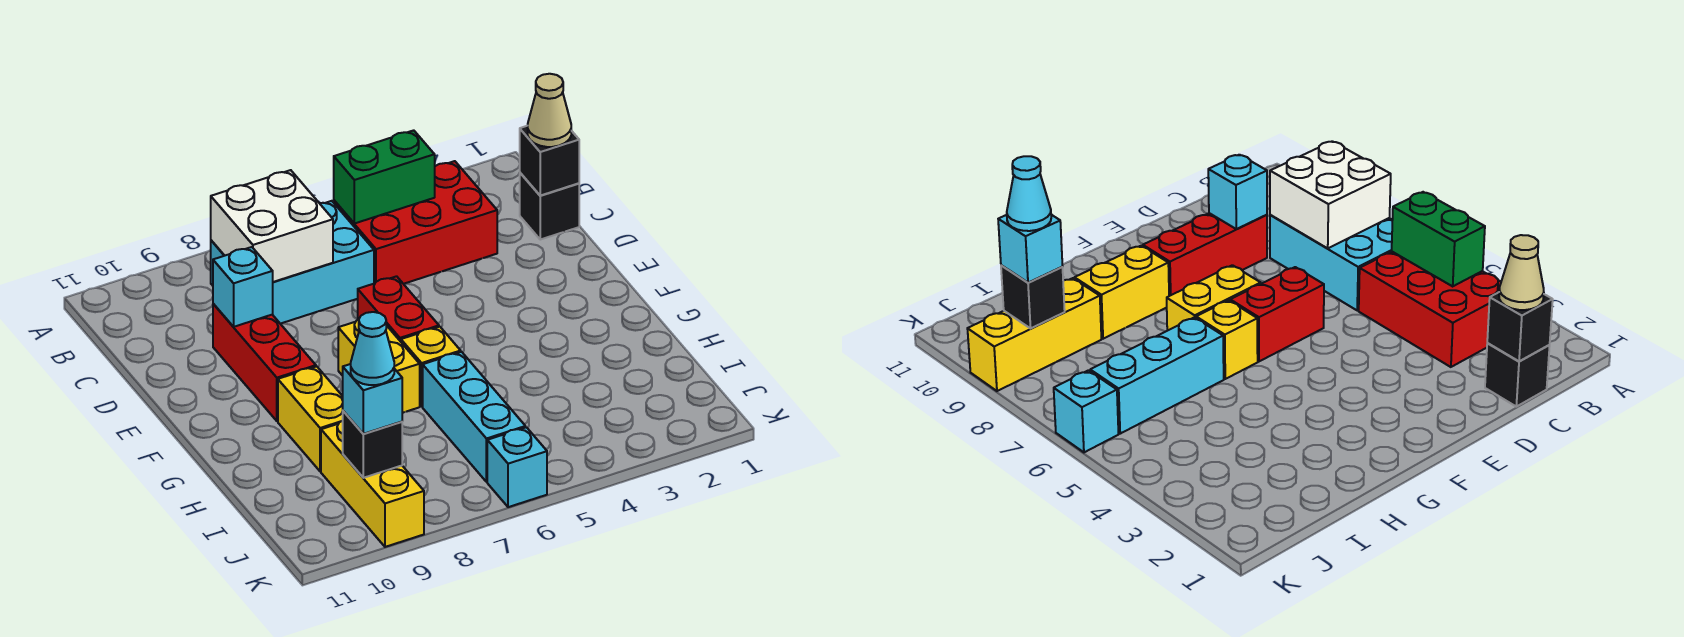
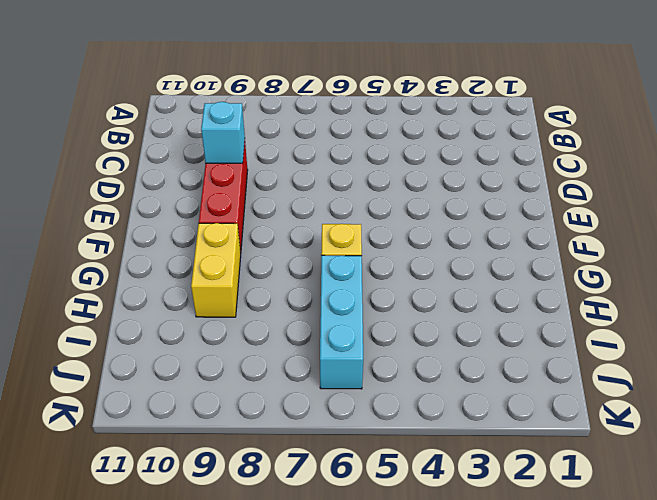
none -> red brick B3:C5 level 1
none -> cyan brick B6:C8 level 1
none -> black brick C1 level 1

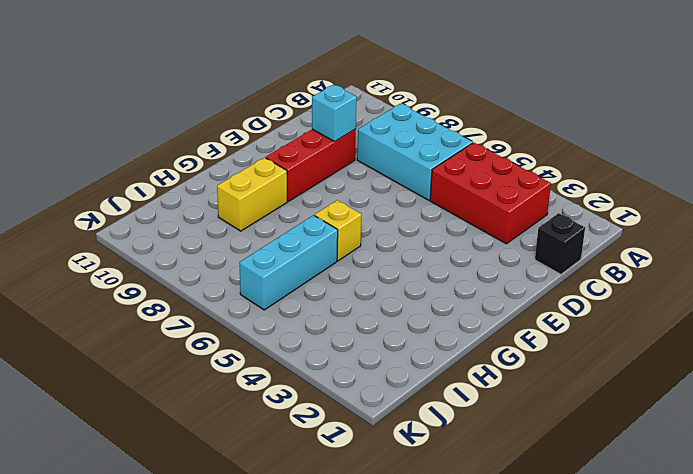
none -> red brick E6:F6 level 1
none -> yellow brick F7:G7 level 1
none -> yellow brick I9:K9 level 1

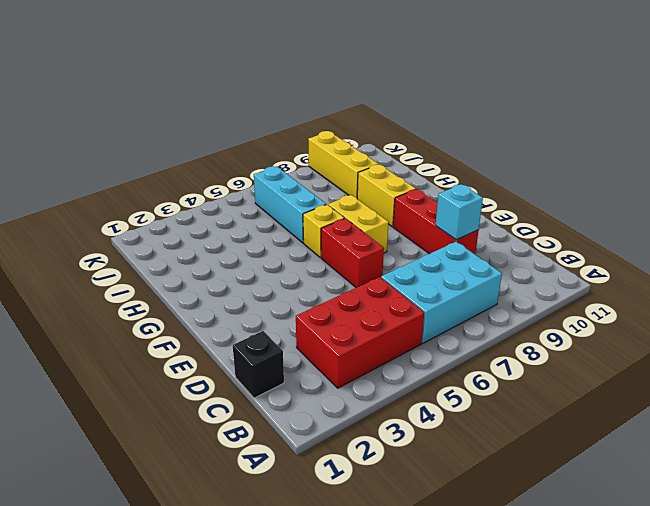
none -> cyan brick K6 level 1
none -> green brick B4:B5 level 2
none -> white brick B7:C8 level 2

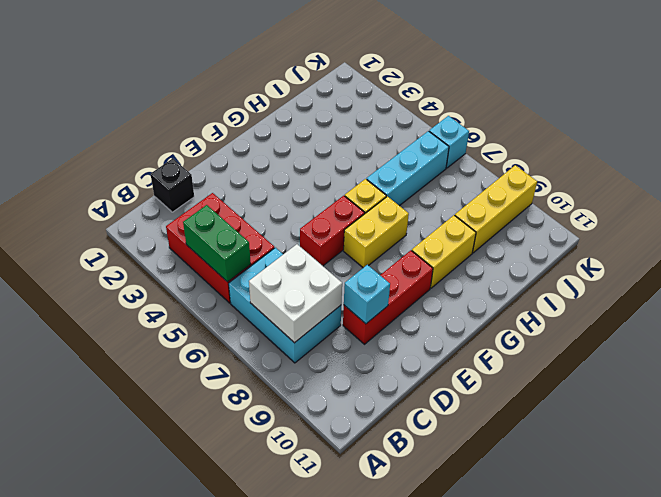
none -> black brick C1 level 2
none -> black brick J9 level 2
none -> tan cone C1 level 3

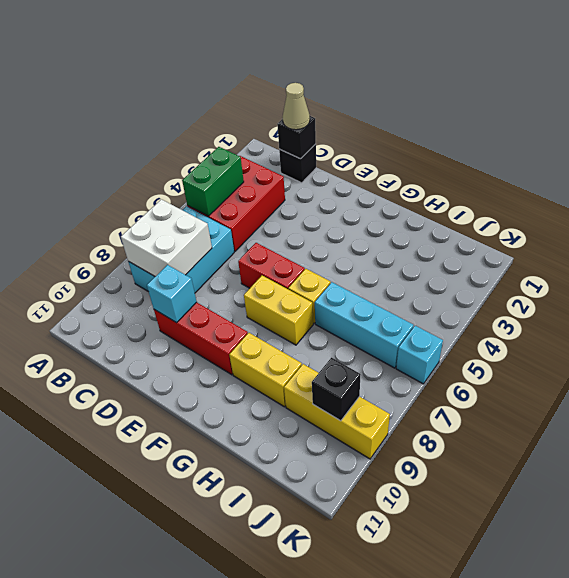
none -> cyan brick J9 level 3
none -> cyan cone J9 level 4

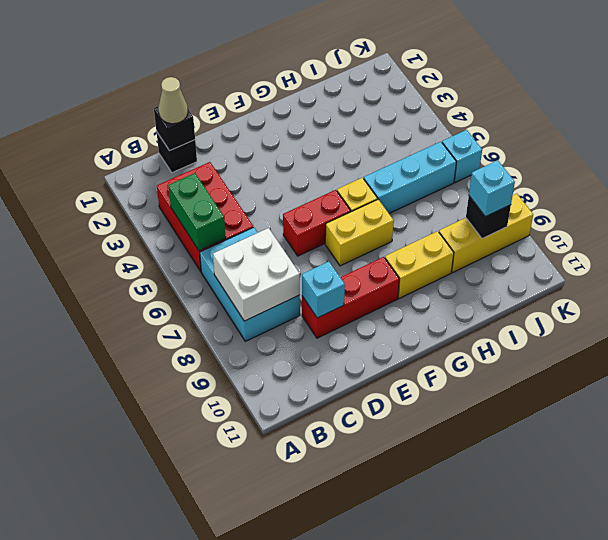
none -> cyan cone J9 level 4

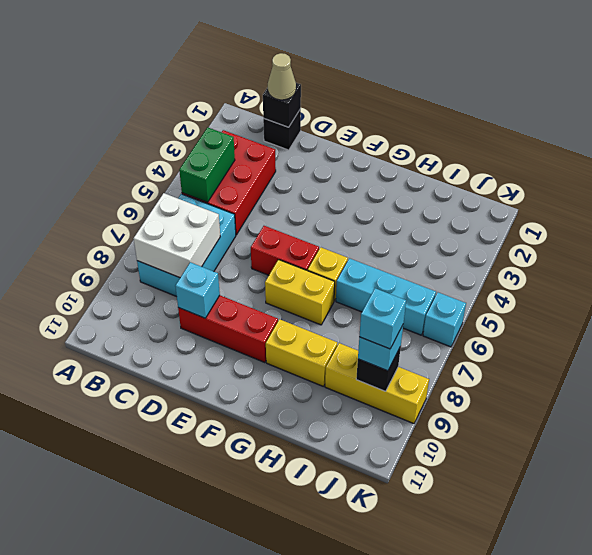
cyan brick J9 level 4 -> cyan cone J9 level 4

